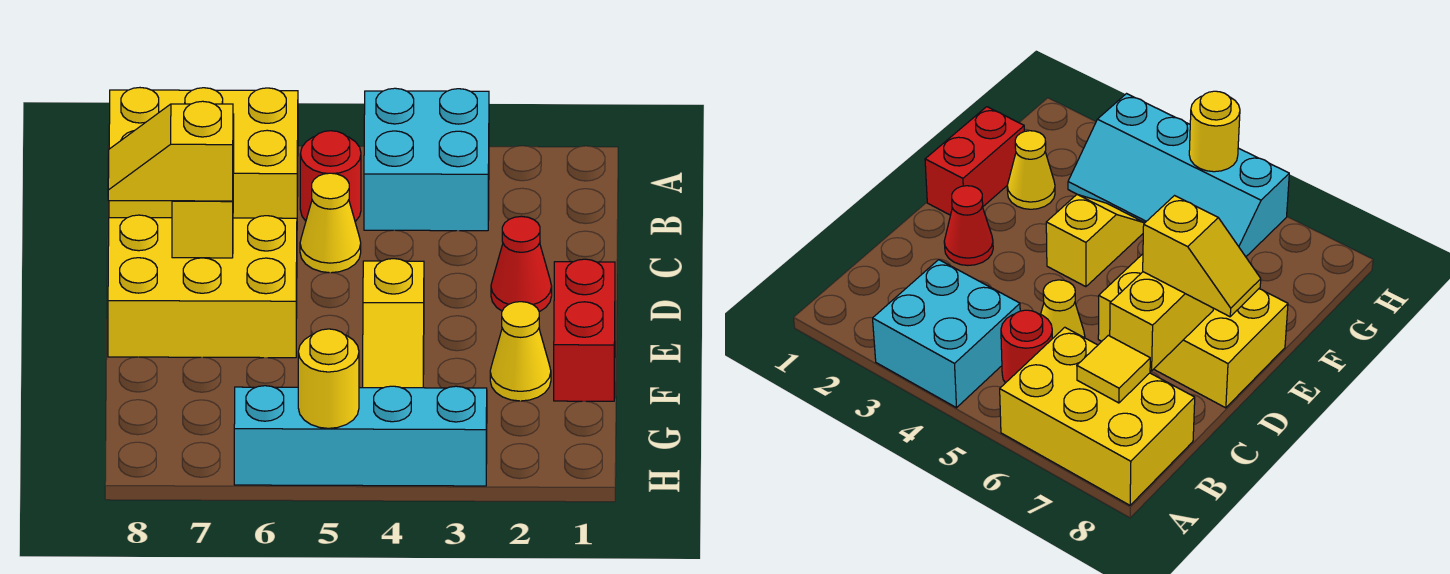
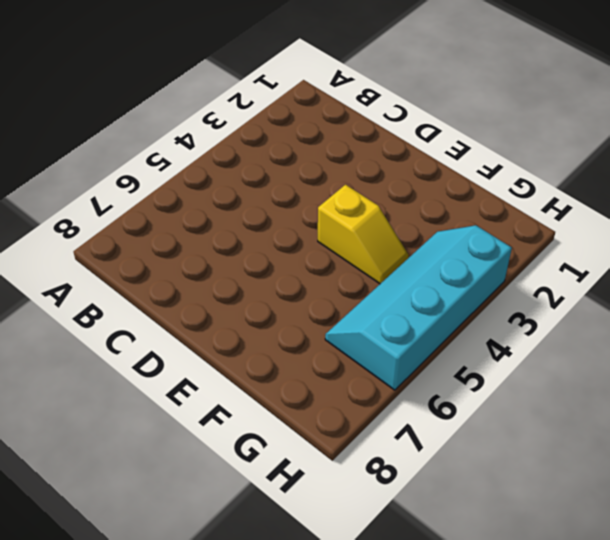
none -> cyan brick A3:B4 level 1
none -> yellow brick A6:B8 level 1
none -> red round brick B5 level 1

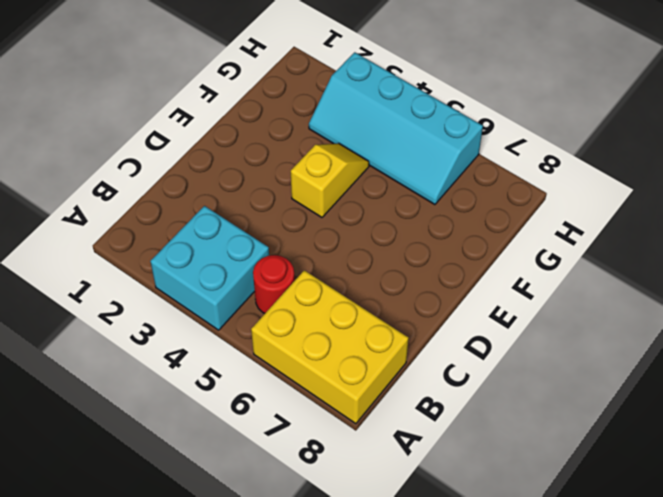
none -> yellow cone C5 level 1
none -> red cone D2 level 1
none -> yellow brick D6:E8 level 1

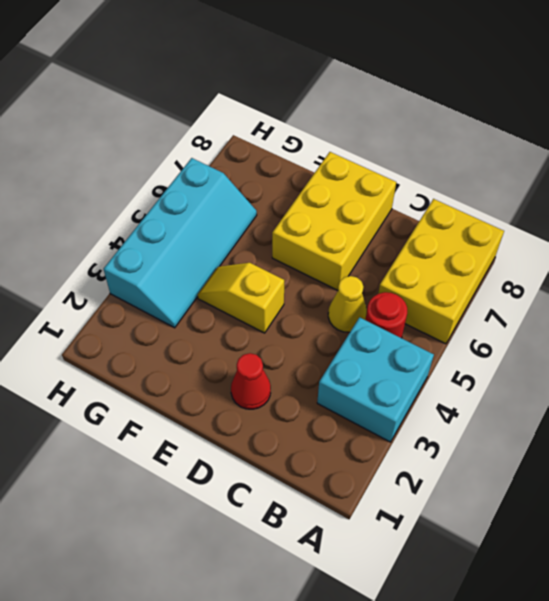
none -> red brick E1:F1 level 1
none -> yellow cone F2 level 1
none -> yellow tile B7 level 2

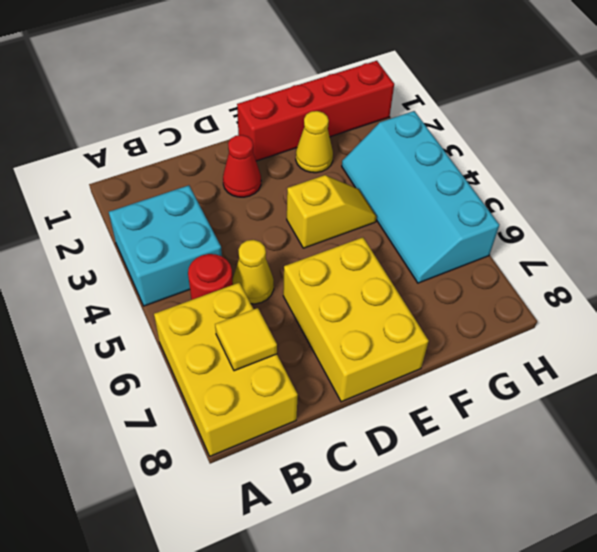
red brick E1:H1 level 1 -> red brick E1:F1 level 1
none -> yellow brick C7:D7 level 2
none -> yellow round brick H5 level 2
none -> yellow slope D7:D8 level 3 top 7

